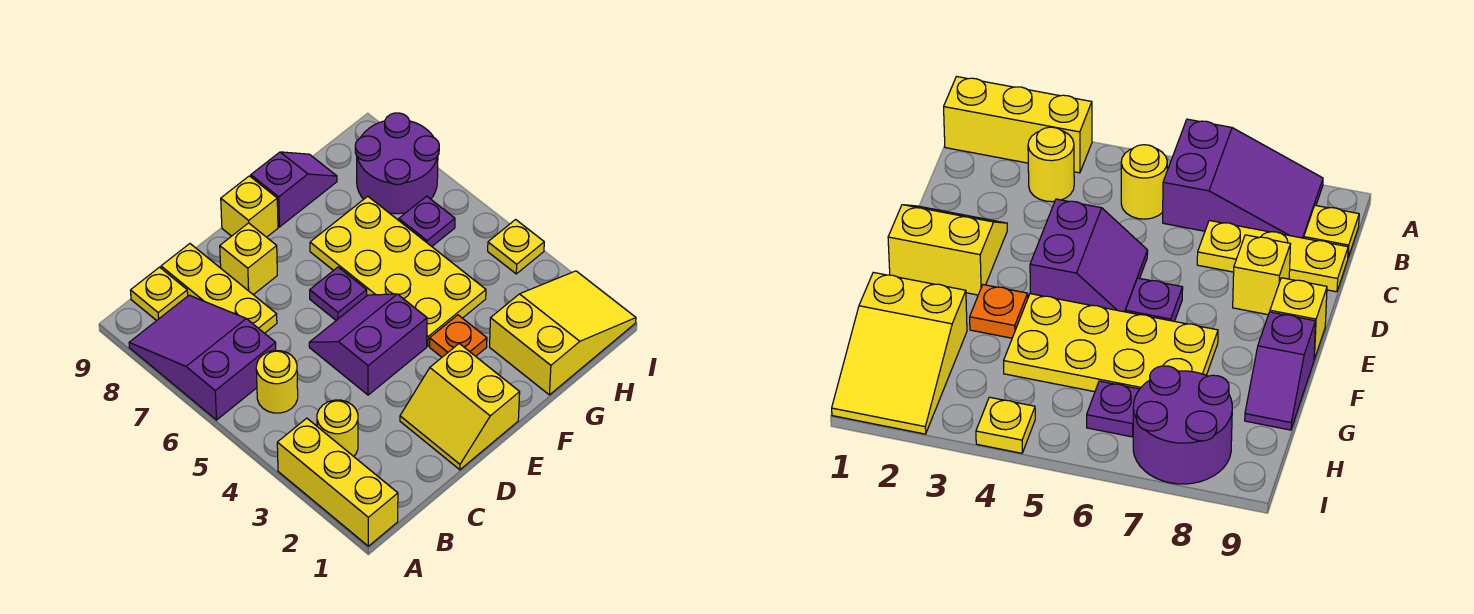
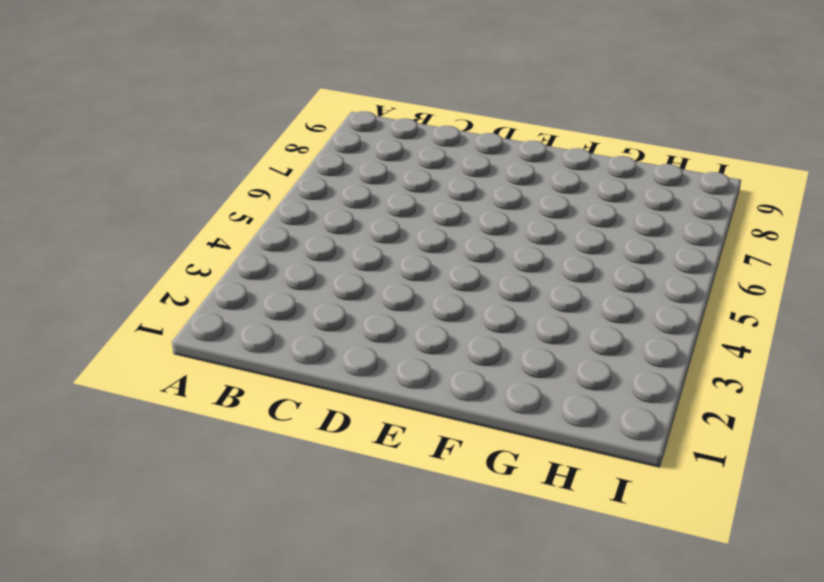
none -> yellow brick A1:A3 level 1
none -> purple slope A6:B8 level 1 top 6
none -> yellow round brick B3 level 1

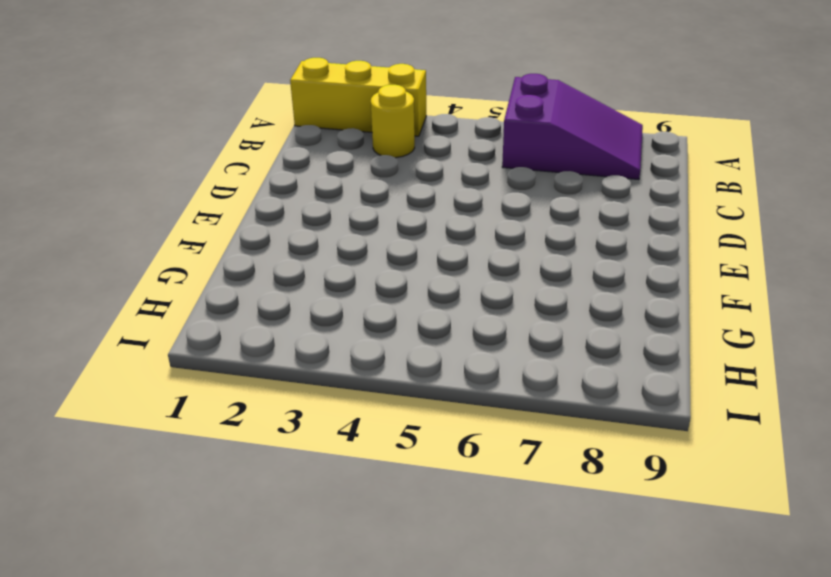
none -> yellow round brick B5 level 1
none -> yellow plate B9 level 1
none -> yellow plate C7:C9 level 1

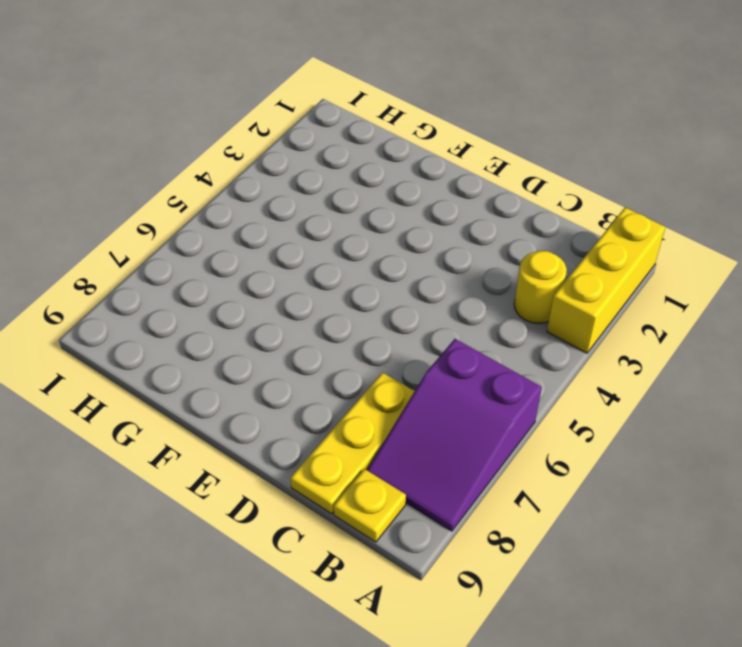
none -> yellow round brick B5 level 1
none -> yellow slope D1:E2 level 1 top E
none -> purple slope D4:E5 level 1 top 4

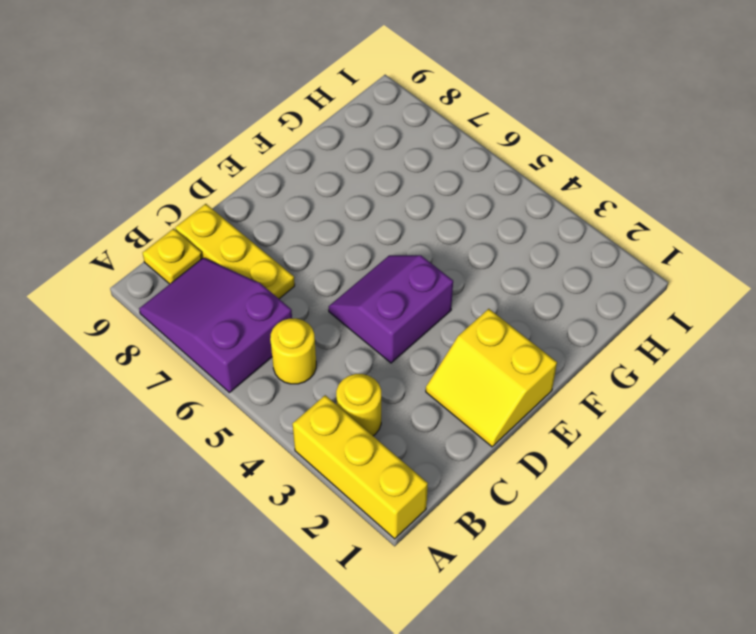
none -> yellow brick D8 level 1
none -> purple plate E6 level 1
none -> yellow brick E9 level 1

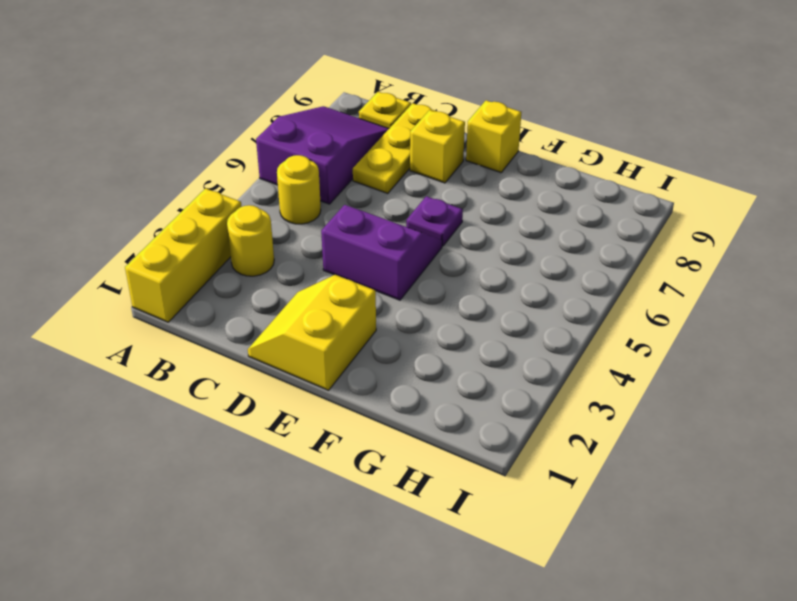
none -> orange plate F3 level 1
none -> yellow plate F4:G7 level 1
none -> purple slope F9:G9 level 1 top F

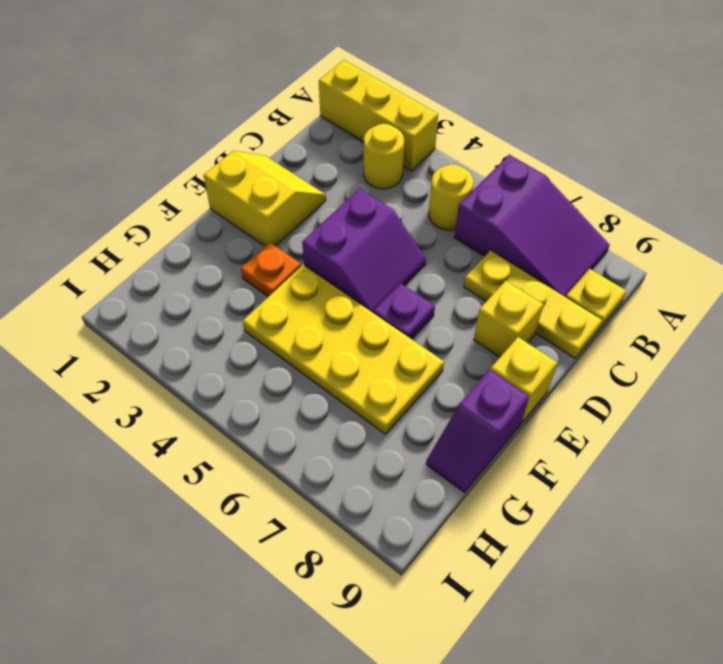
none -> yellow slope G1:I2 level 1 top G
none -> purple plate H6 level 1
none -> purple round brick H7:I8 level 1

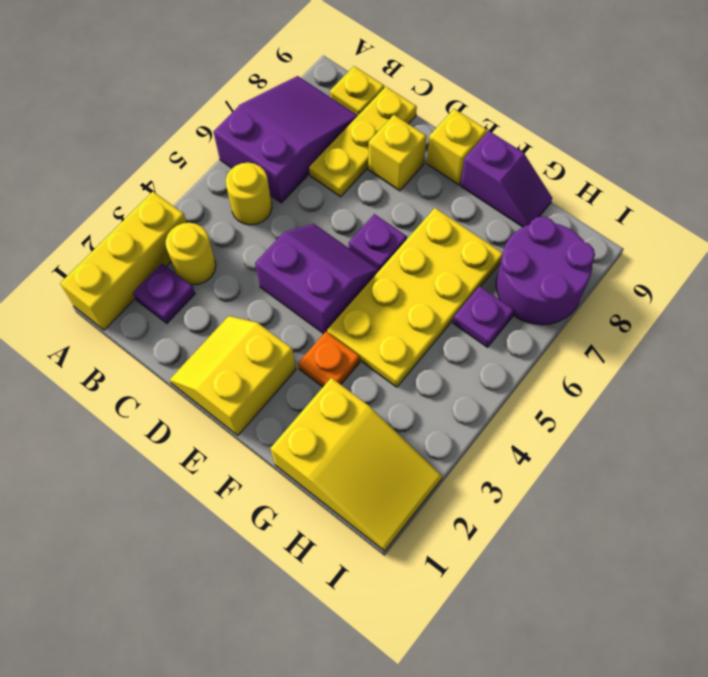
purple plate B2 level 1 -> none
none -> yellow plate I4 level 1

